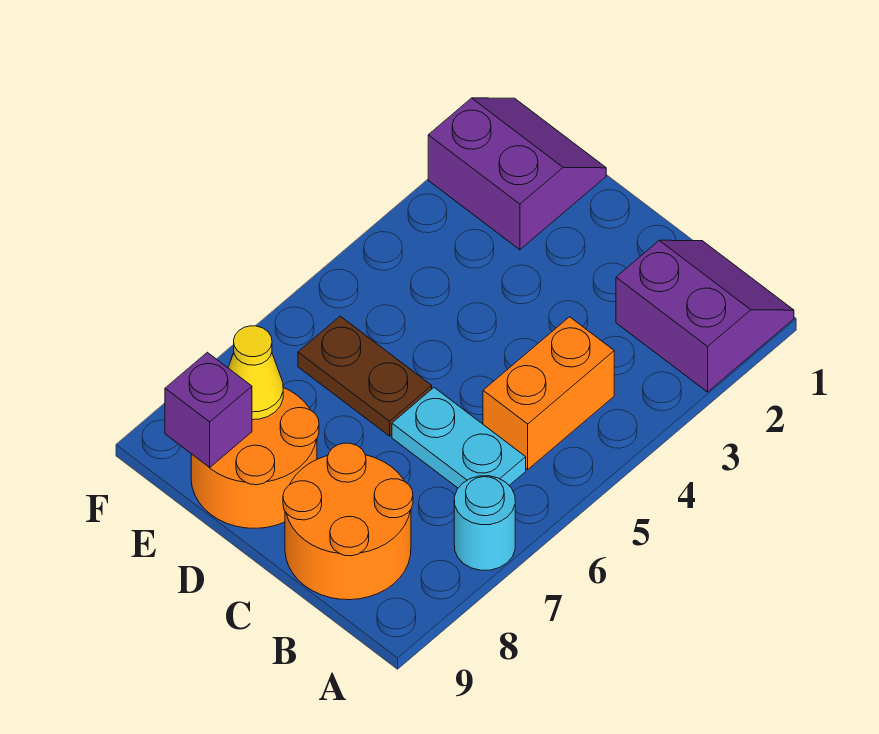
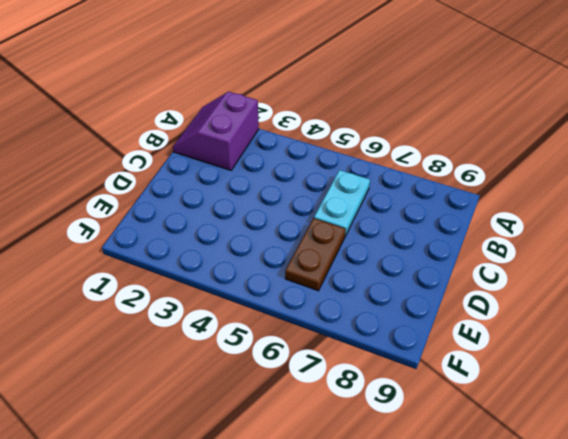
none -> cyan round brick A7 level 1
none -> orange brick B4:B5 level 1

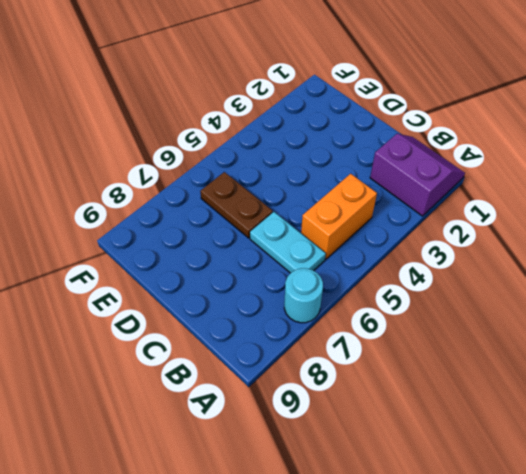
none -> orange round brick B8:C9 level 1
none -> orange round brick D8:E9 level 1

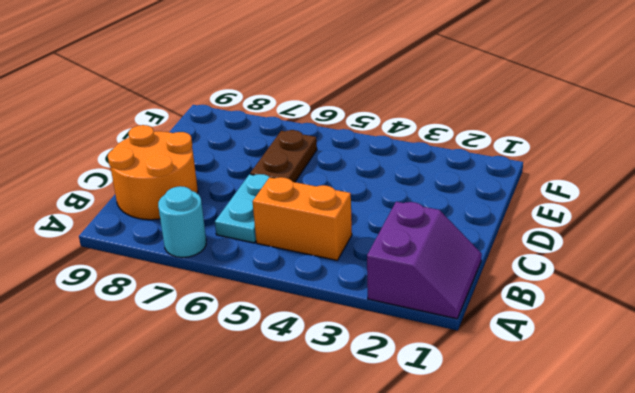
none -> orange round brick D8:E9 level 1
none -> purple slope E1:F2 level 1 top 2

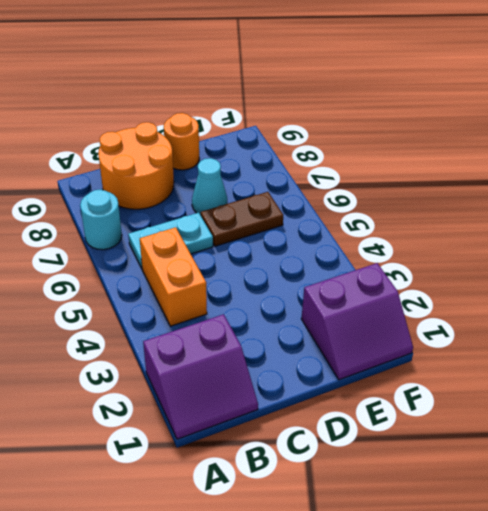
cyan cone D7 level 1 -> none
orange round brick D9 level 1 -> orange round brick D8:E9 level 1
none -> yellow cone E8 level 2
none -> purple brick E9 level 2

